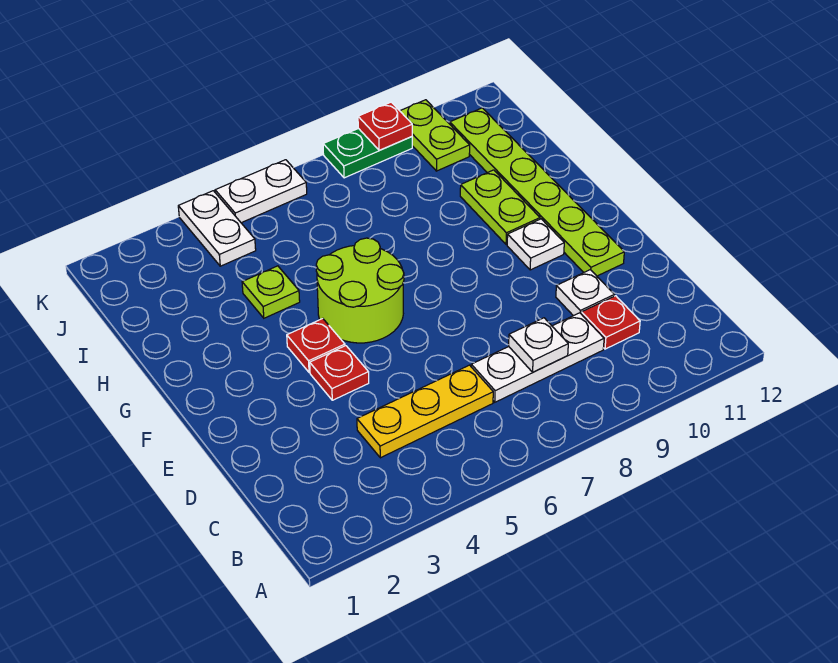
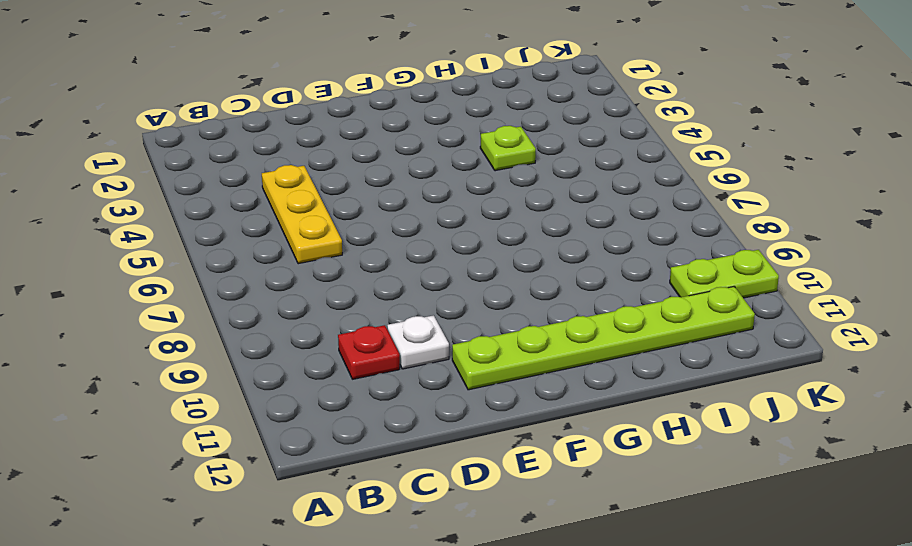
none -> white plate C7:C9 level 1
none -> red plate E4 level 1
none -> red plate F4 level 1

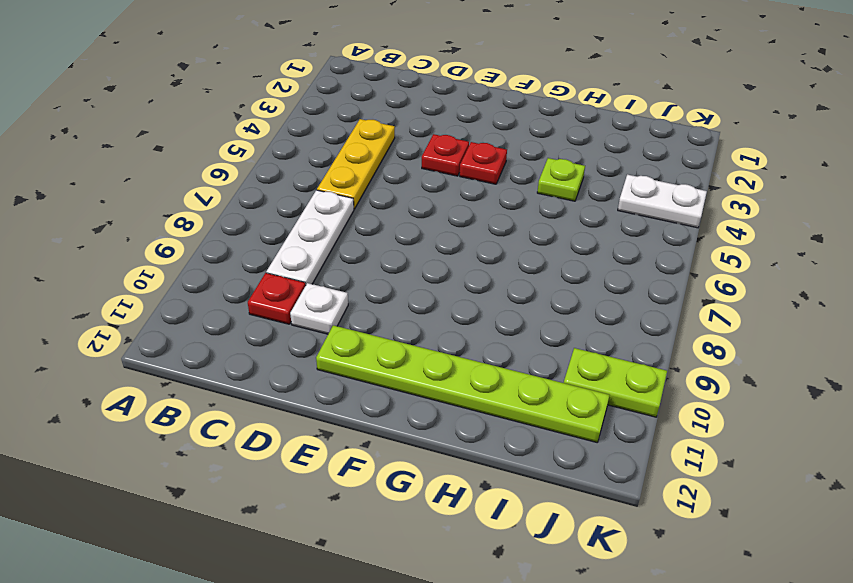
none -> lime round brick F5:G6 level 1
none -> white plate F10 level 1
none -> lime plate G10:H10 level 1

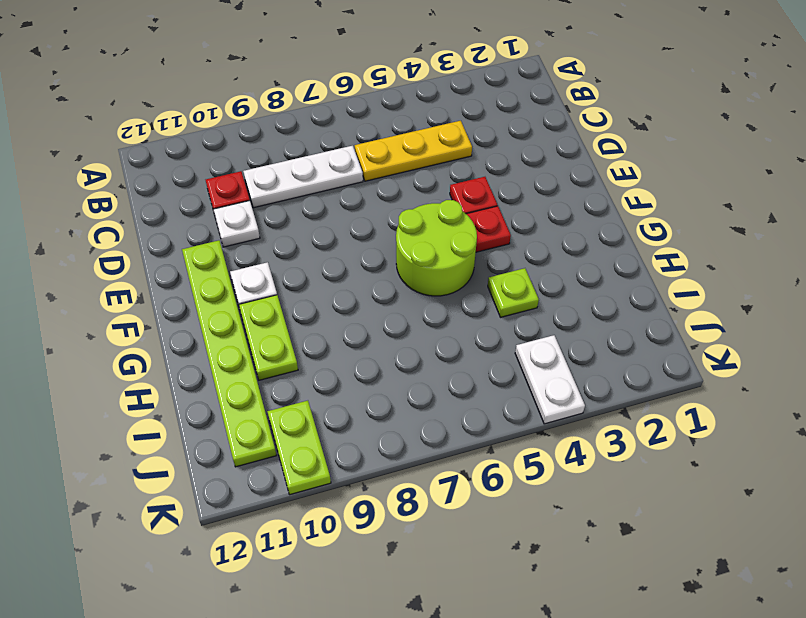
none -> white plate K5:K6 level 1
none -> green plate K8:K9 level 1
none -> white plate C8 level 2

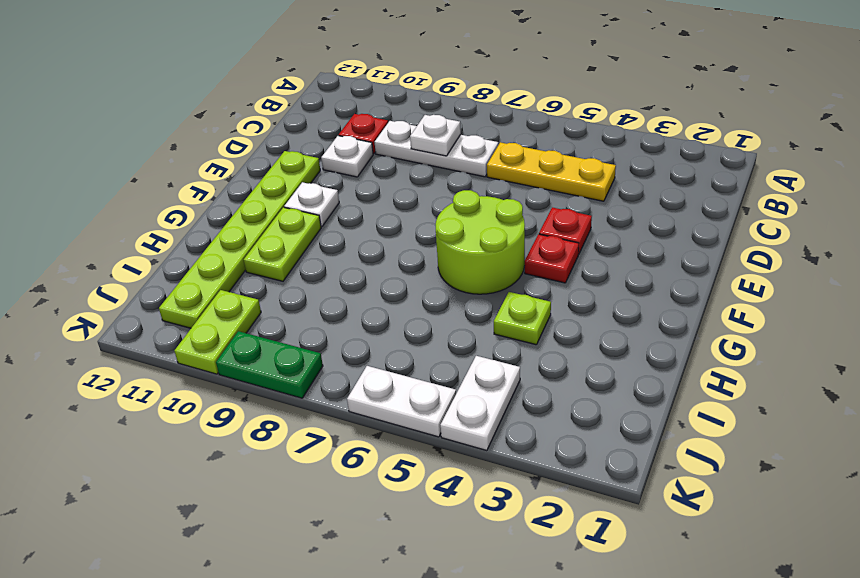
none -> red plate K9 level 2

